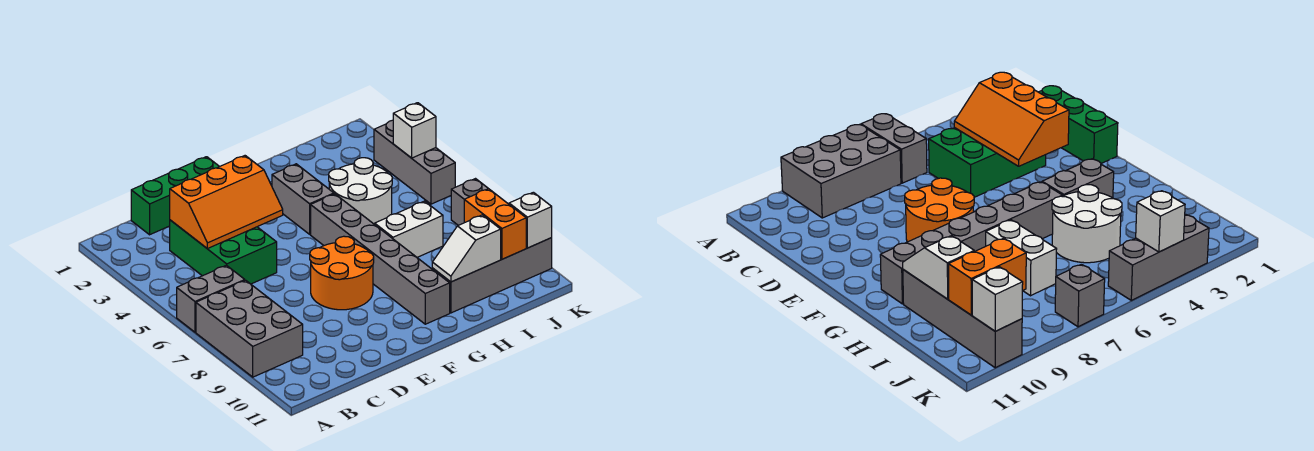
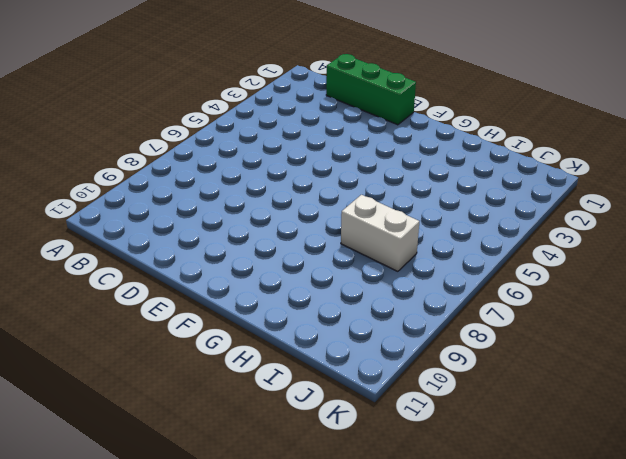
none -> grey brick A6:B6 level 1
none -> grey brick A7:B9 level 1
none -> green brick C3:D5 level 1

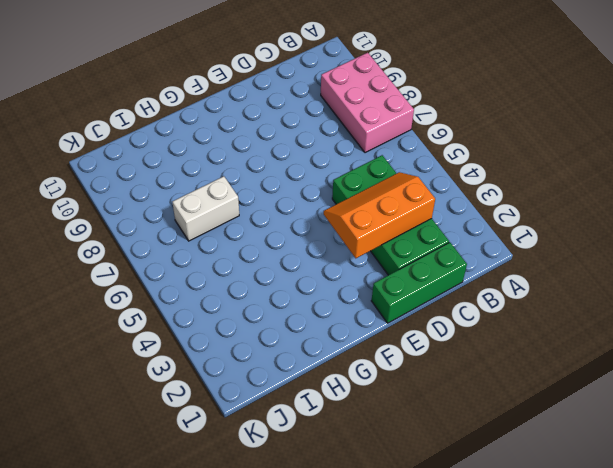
pink brick A7:B9 level 1 -> grey brick A7:B9 level 1
green brick C2:D5 level 1 -> green brick C3:D5 level 1
none -> grey brick A6:B6 level 1
none -> orange round brick E7:F8 level 1
none -> grey brick G3:G4 level 1

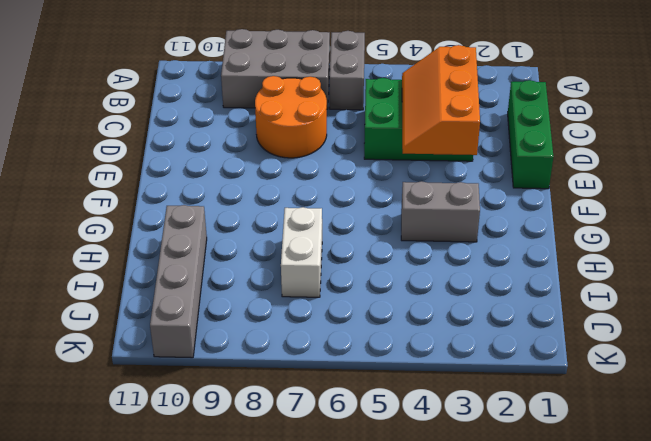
orange round brick C7:D8 level 1 -> orange round brick E7:F8 level 1
none -> grey brick G5:G10 level 1
none -> white round brick H4:I5 level 1
none -> grey brick K3:K5 level 1

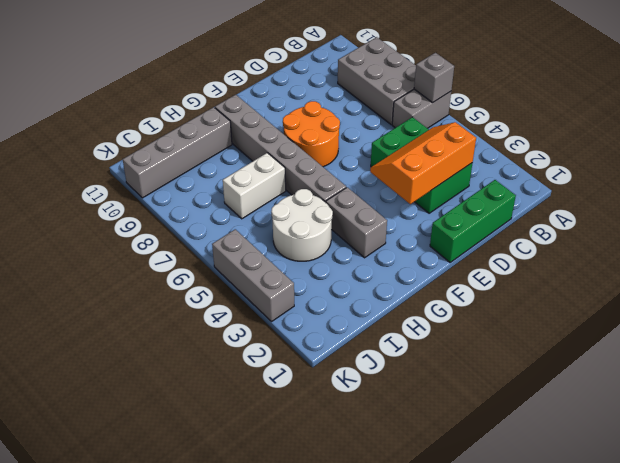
grey brick A6 level 2 -> grey brick K7 level 1
none -> white slope H10:I10 level 2 top I
none -> orange brick J9:J10 level 2
none -> white brick K4 level 2

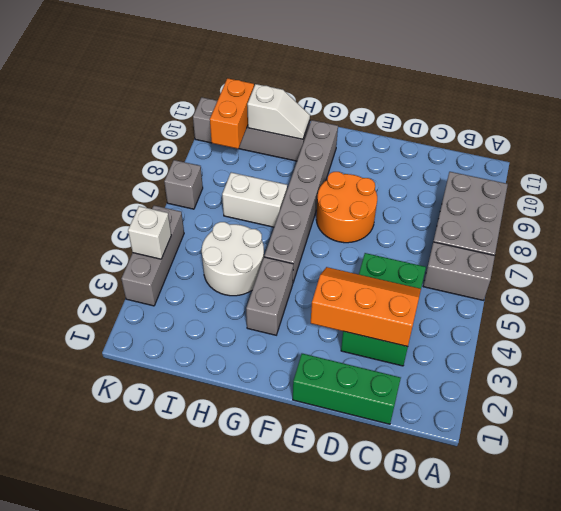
none -> white brick K10 level 2

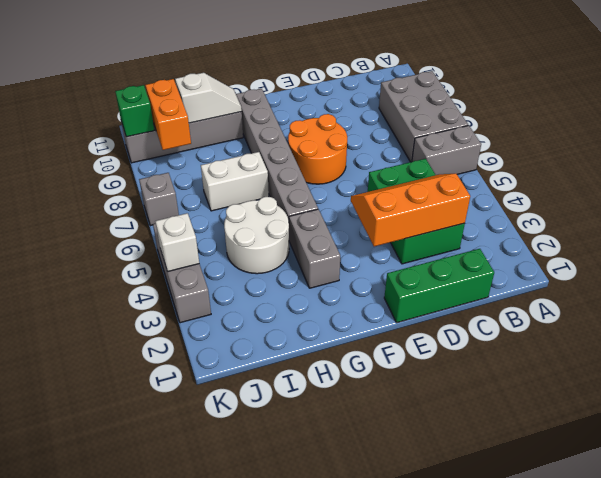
green brick K10 level 2 -> white brick K10 level 2

